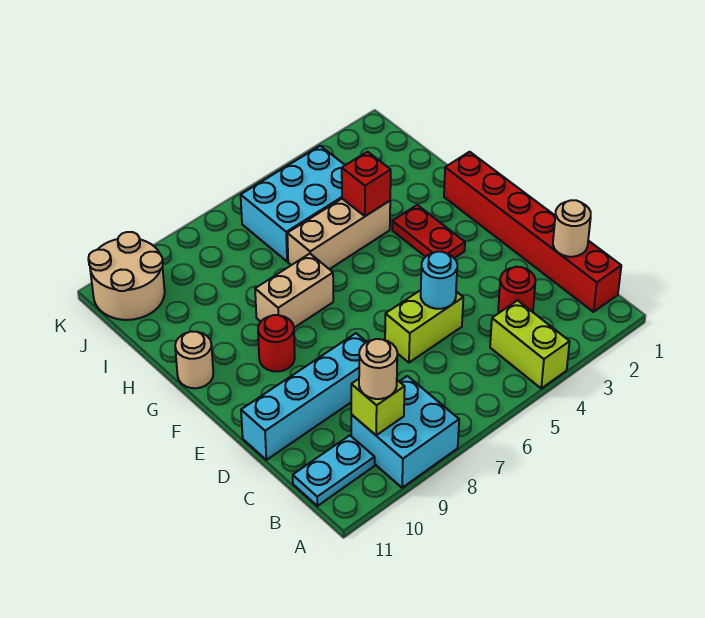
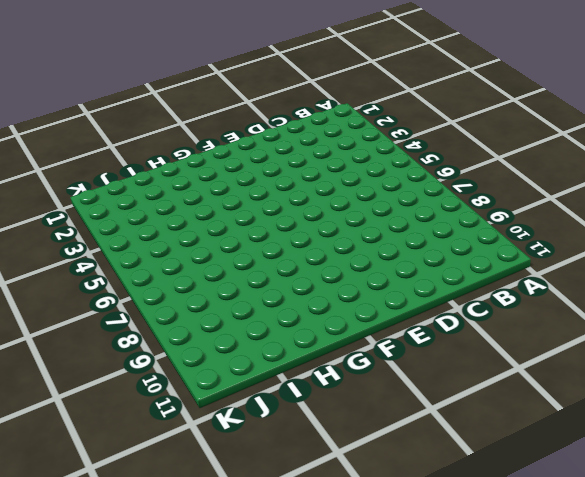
none -> lime brick A4:B4 level 1
none -> cyan brick A8:B9 level 1
none -> red brick B1:G1 level 1

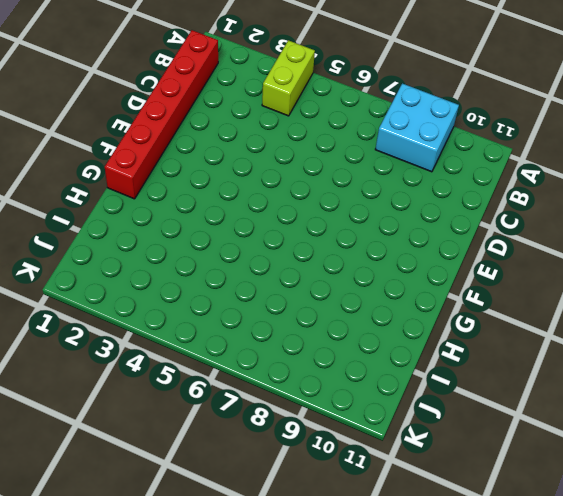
none -> cyan plate B10:B11 level 1
none -> red round brick C3 level 1
none -> lime brick D5:D6 level 1

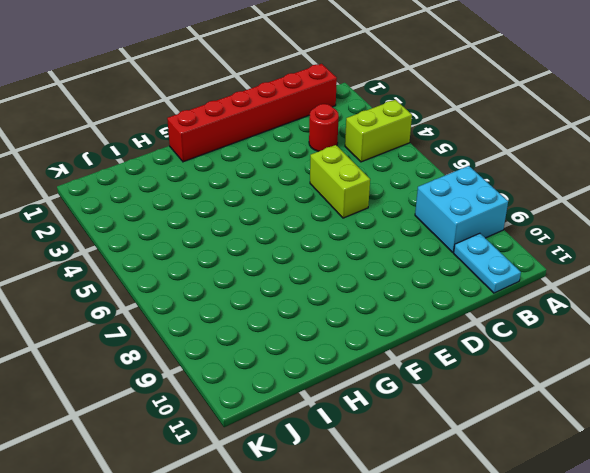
none -> cyan brick D8:D11 level 1
none -> red plate F3:G3 level 1
none -> red round brick F9 level 1

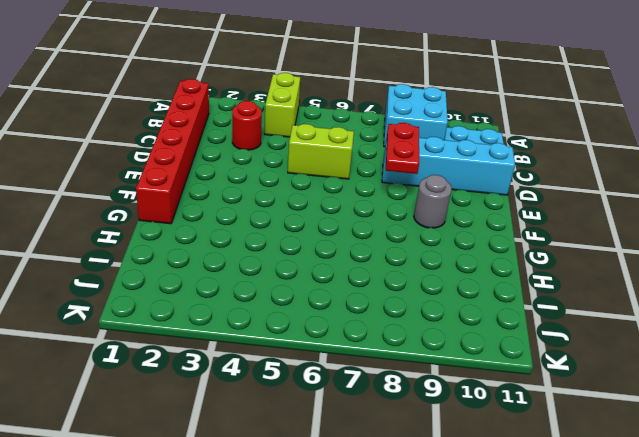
red plate D8:E8 level 2 -> red plate F3:G3 level 1
grey round brick F9 level 1 -> red round brick F9 level 1
none -> tan brick G7:G8 level 1
none -> tan round brick G11 level 1
none -> tan brick H4:H6 level 1

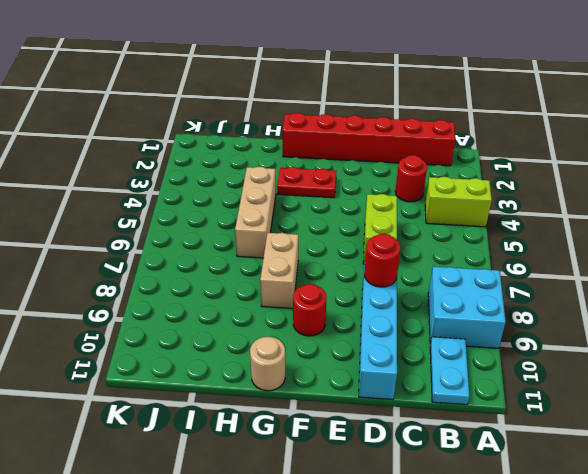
red round brick D8 level 2 -> none
none -> cyan brick I4:J6 level 1
none -> tan round brick J10:K11 level 1
none -> lime brick B9 level 2

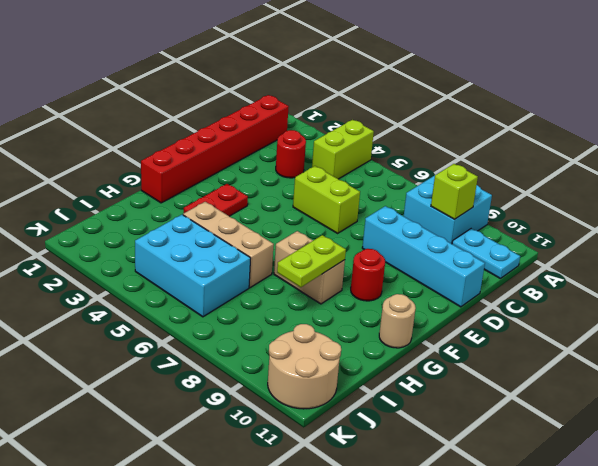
lime plate G8:H8 level 2 -> none
none -> tan round brick C1 level 2
none -> cyan round brick D5 level 2
none -> red brick H4 level 2

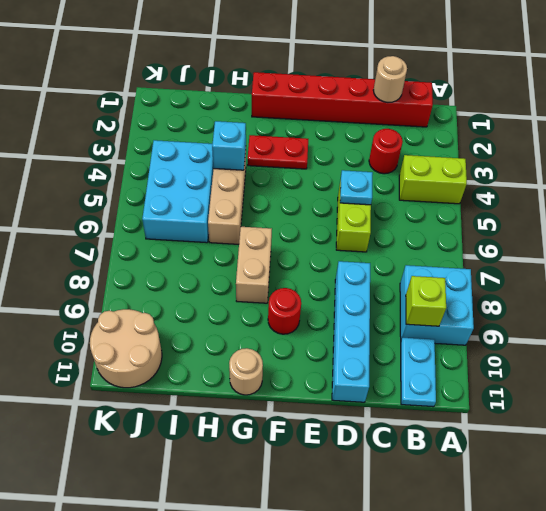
cyan plate D5 level 2 -> cyan round brick D5 level 2
cyan brick H4 level 2 -> red brick H4 level 2
none -> tan round brick B9 level 3

